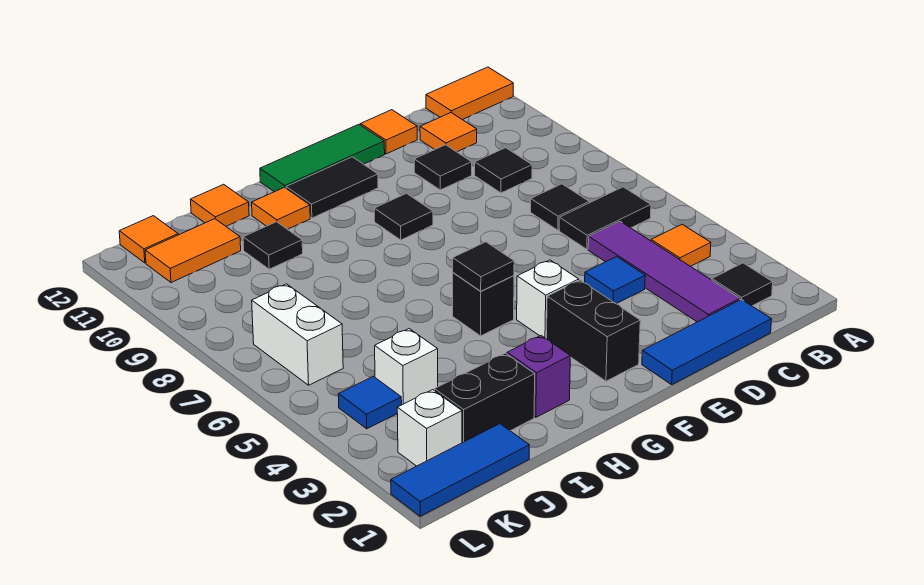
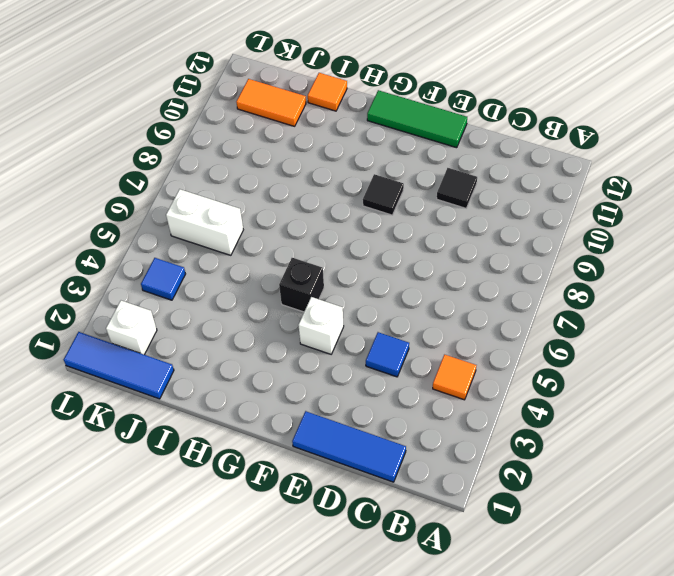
white brick J6:K6 level 1 -> white brick K6:K7 level 1
none -> orange tile A12:B12 level 1
none -> black tile B2 level 1
none -> black tile B6:C6 level 1
none -> purple tile C2:C5 level 1

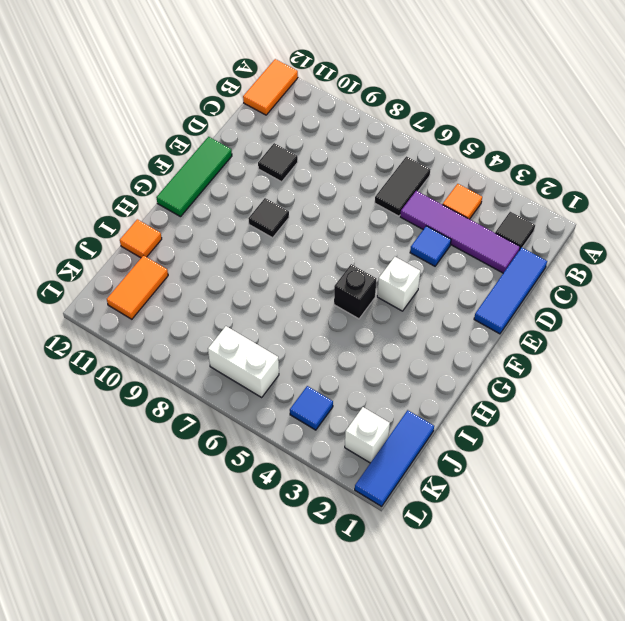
none -> black tile C7 level 1
none -> black tile C9 level 1
none -> orange tile C11 level 1
none -> orange tile D12 level 1

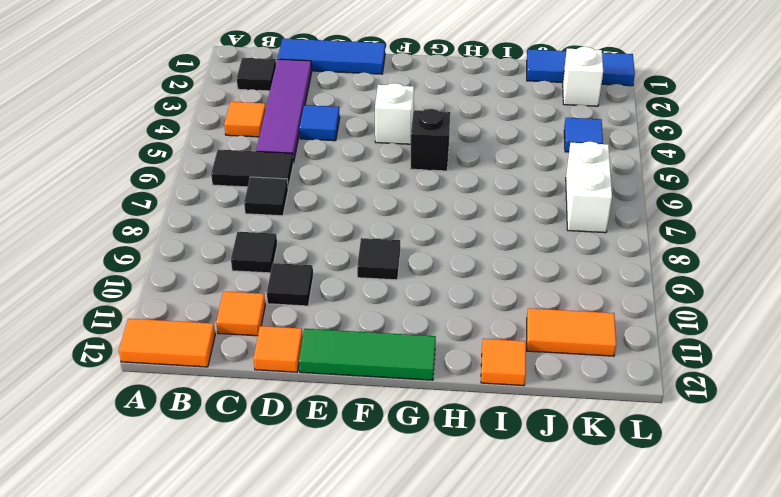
none -> black brick F2:F3 level 1
none -> black tile F11:G11 level 1
none -> purple brick H2 level 1
none -> orange tile H11 level 1

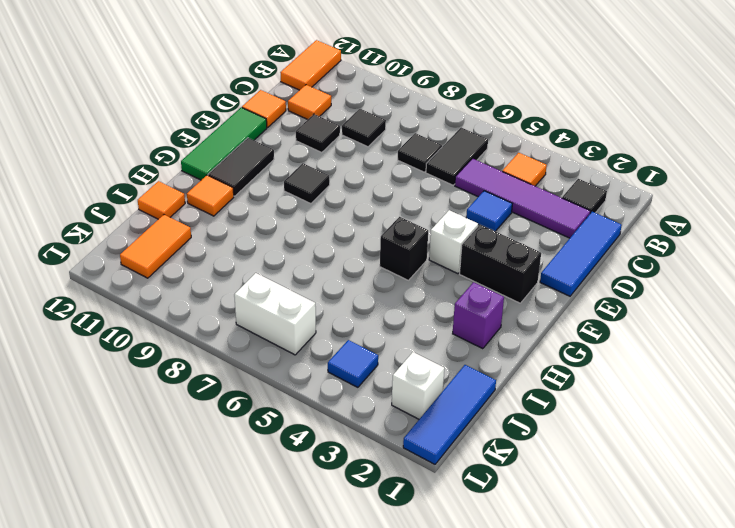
none -> black brick I2:J2 level 1
none -> black tile I10 level 1
none -> white brick J4 level 1
none -> orange tile K12 level 1

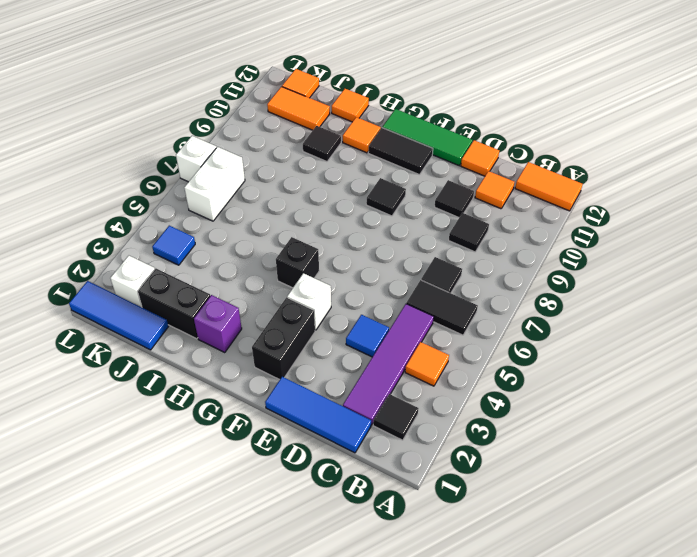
white brick L7 level 1 -> white brick J4 level 1
none -> black tile G5 level 2

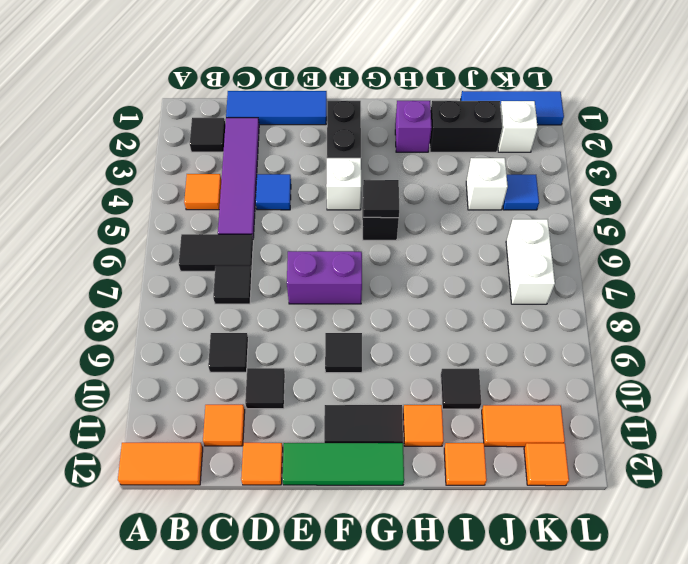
purple brick E7:F7 level 1 -> none

